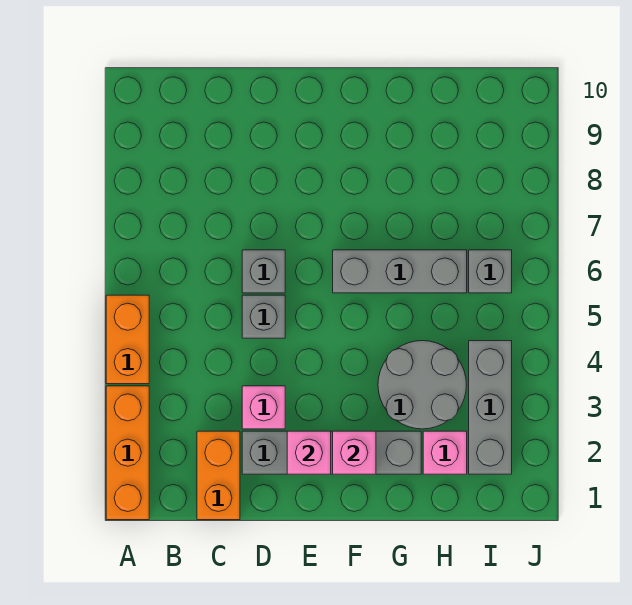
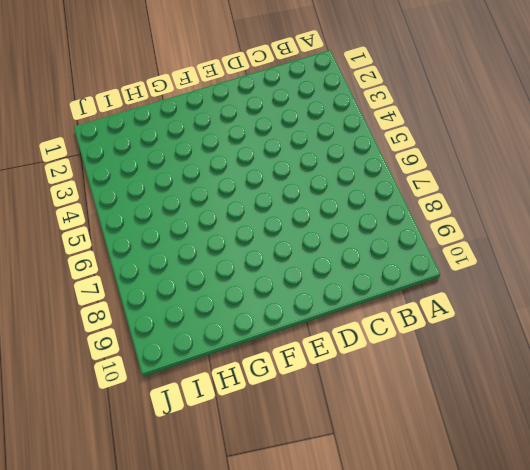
none -> orange brick A1:A3 level 1
none -> orange brick A4:A5 level 1
none -> orange brick C1:C2 level 1

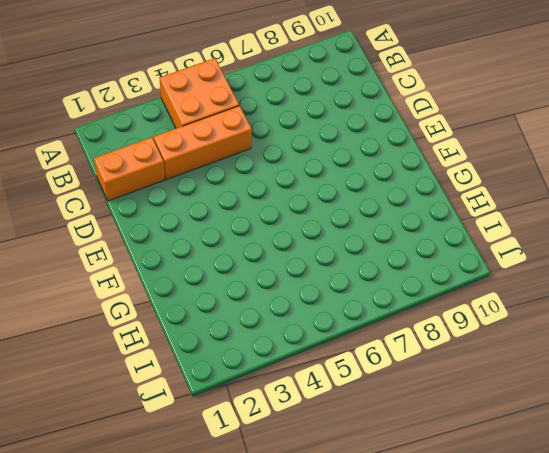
orange brick A4:B5 level 1 -> orange brick A4:A5 level 1
orange brick C3:C5 level 1 -> orange brick A1:A3 level 1
none -> grey brick D2:G2 level 1
none -> pink brick D3 level 1
none -> grey brick D5 level 1

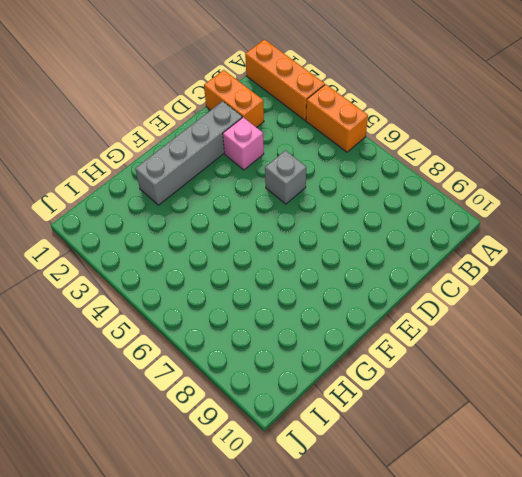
none -> grey brick D6 level 1
none -> grey brick F6:H6 level 1
none -> grey round brick G3:H4 level 1

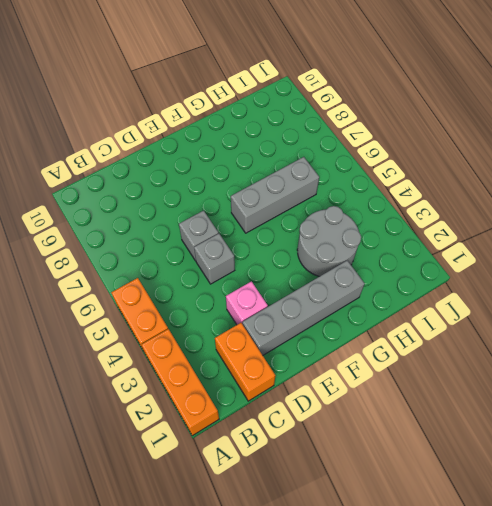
none -> pink brick H2 level 1
none -> grey brick I2:I4 level 1
none -> grey brick I6 level 1

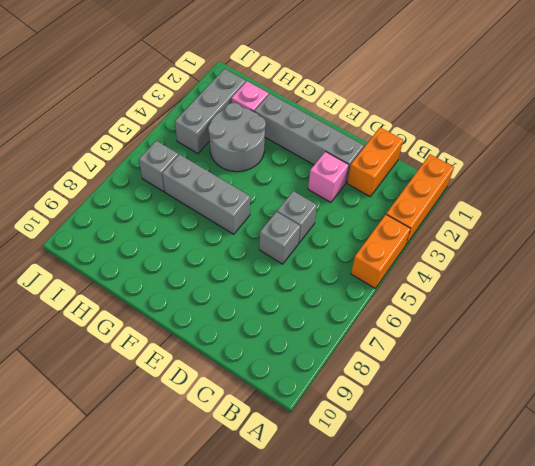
none -> pink brick E2 level 2
none -> pink brick F2 level 2

